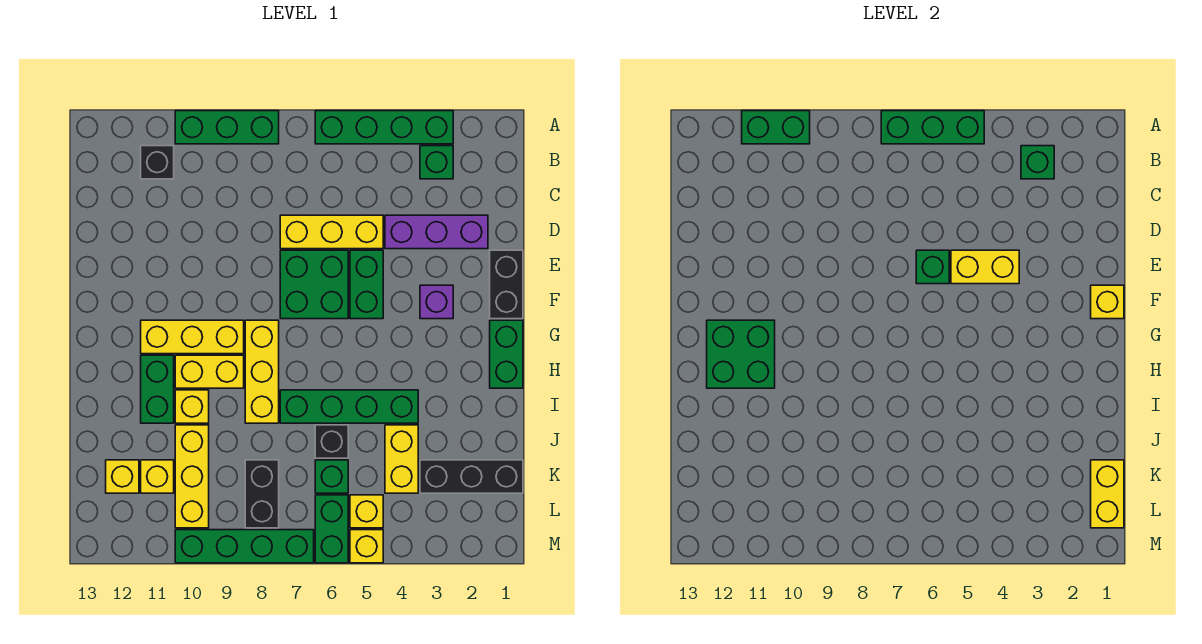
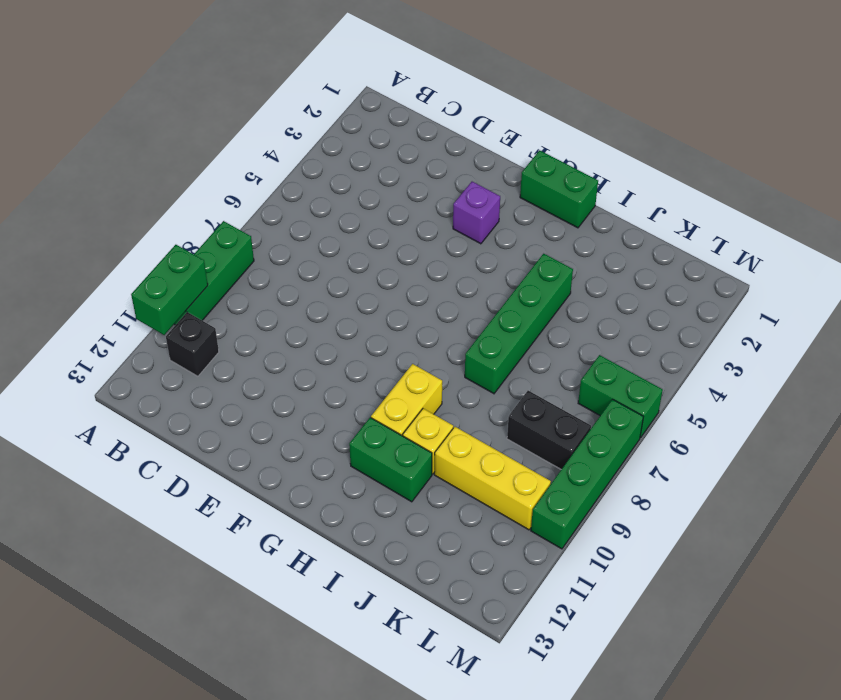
none -> green brick A3:A6 level 1
none -> green brick B3 level 1
none -> purple brick D2:D4 level 1
none -> yellow brick D5:D7 level 1

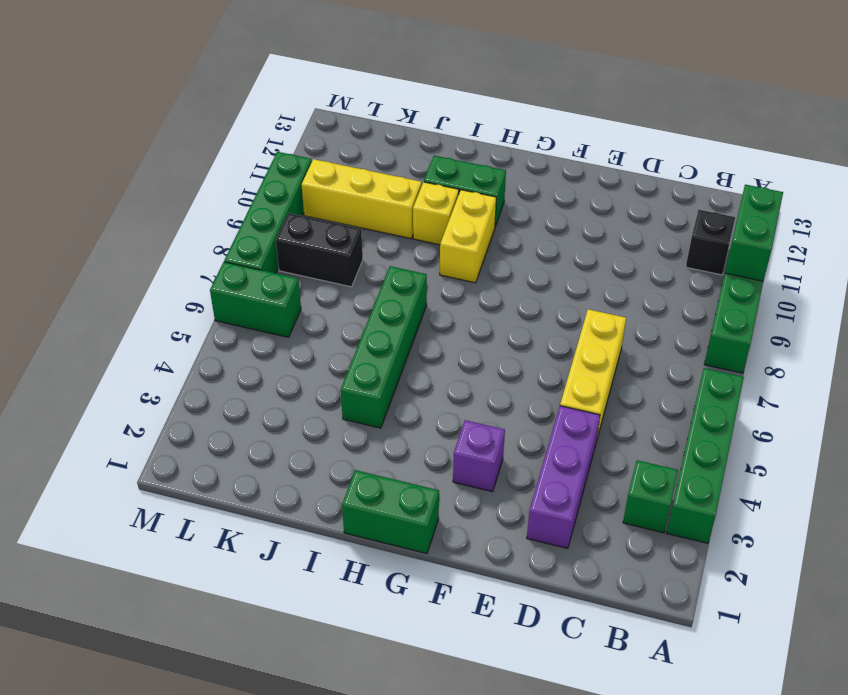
none -> black brick E1:F1 level 1
none -> green brick E5:F5 level 1
none -> green brick E6:F7 level 1
none -> yellow brick G8:I8 level 1

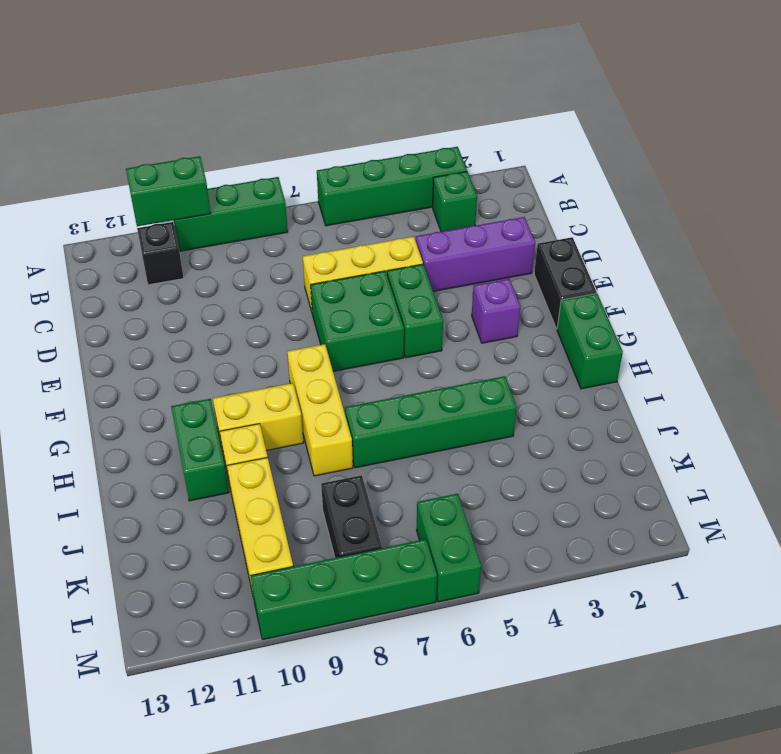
none -> yellow brick G9:G11 level 1
none -> yellow brick J4:K4 level 1
none -> black brick J6 level 1
none -> black brick K1:K3 level 1

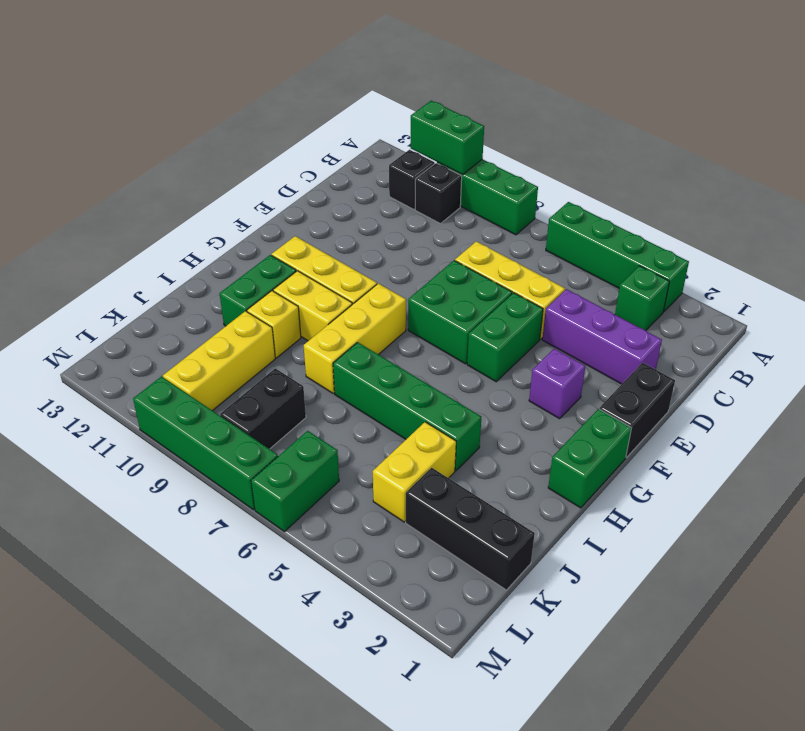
black brick B10 level 1 -> black brick J6 level 1
none -> green brick K6 level 1
none -> yellow brick K11 level 1
none -> yellow brick K12 level 1
none -> yellow brick L5 level 1

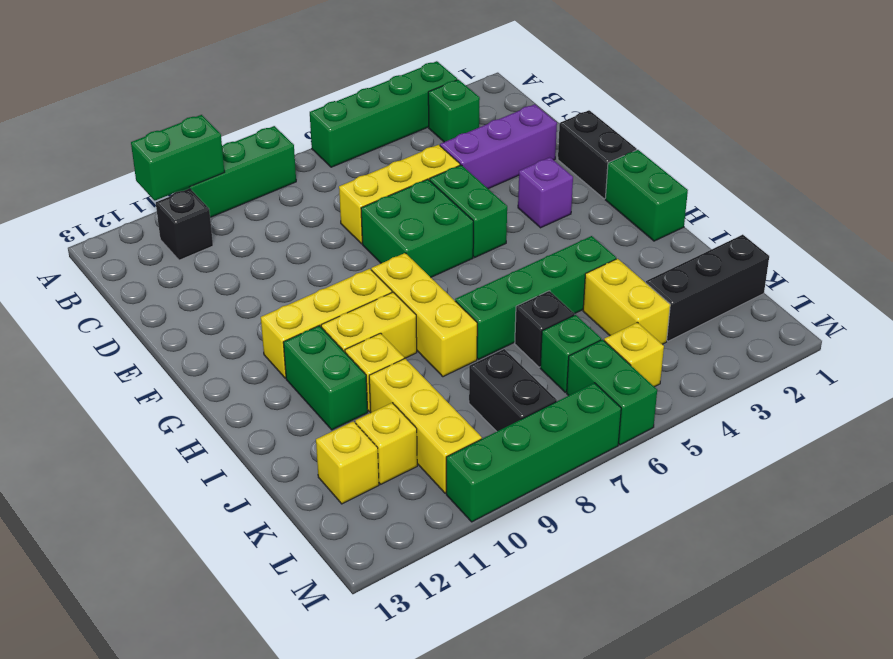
none -> yellow brick M5 level 1
none -> green brick A5:A7 level 2
none -> green brick B3 level 2
none -> yellow brick E4:E5 level 2

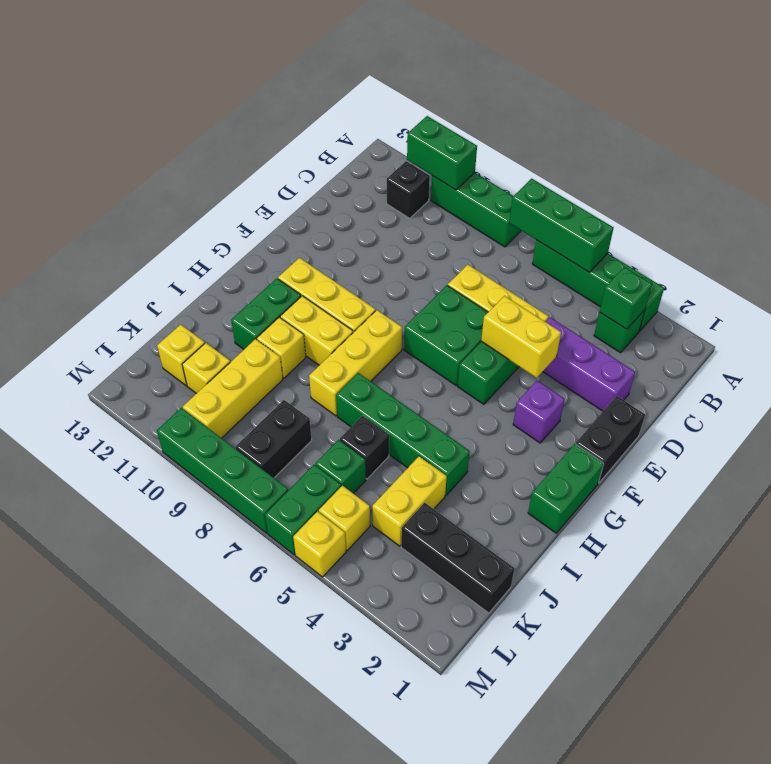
none -> green brick E6 level 2
none -> yellow brick F1 level 2
none -> green brick G11:H12 level 2
none -> yellow brick K1:L1 level 2

